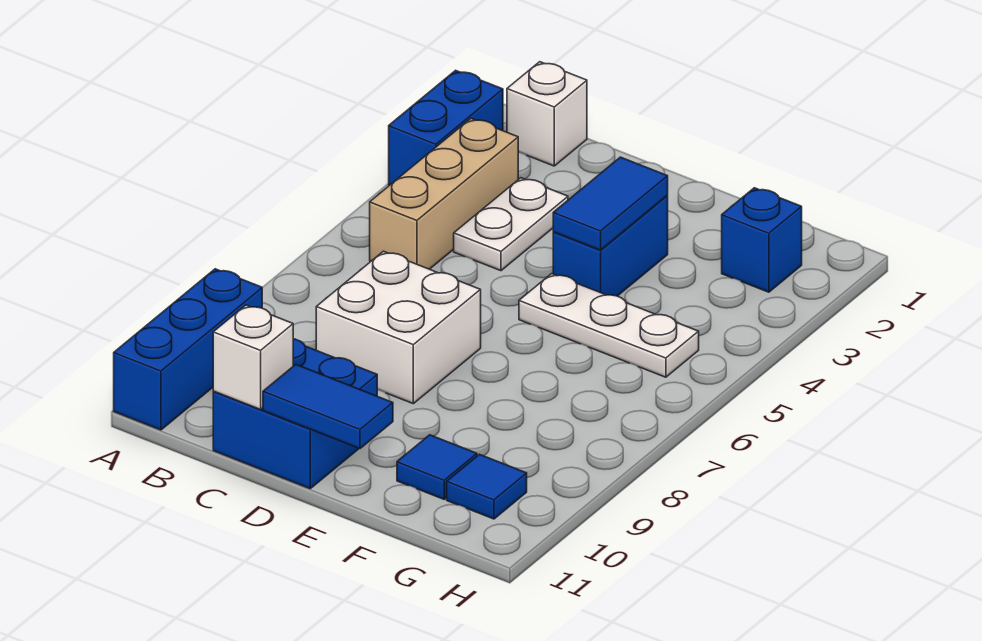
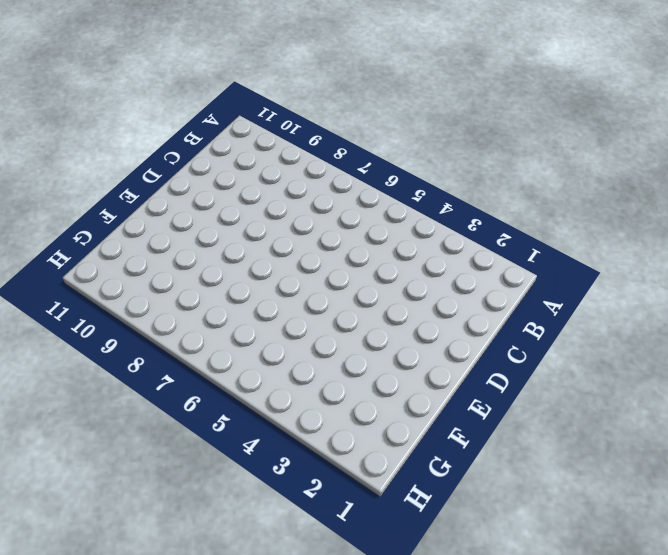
none -> blue brick A2:A3 level 1
none -> blue brick A9:A11 level 1
none -> white brick B1 level 1

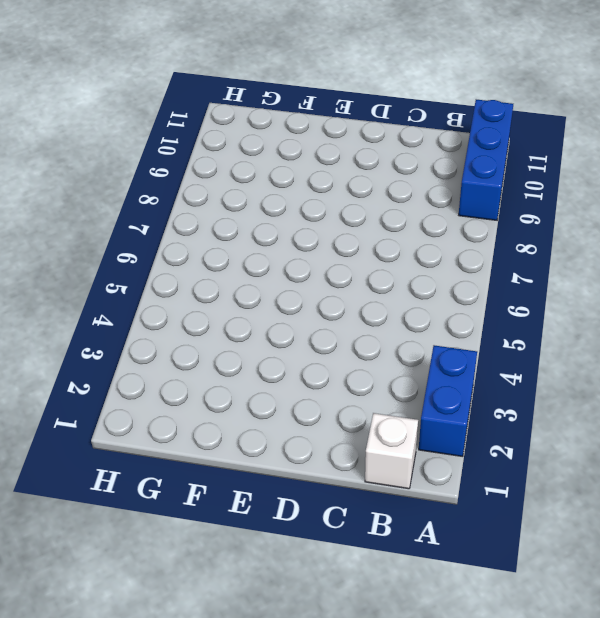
none -> tan brick B3:B5 level 1
none -> white plate C3:C4 level 1
none -> white brick C7:D8 level 1

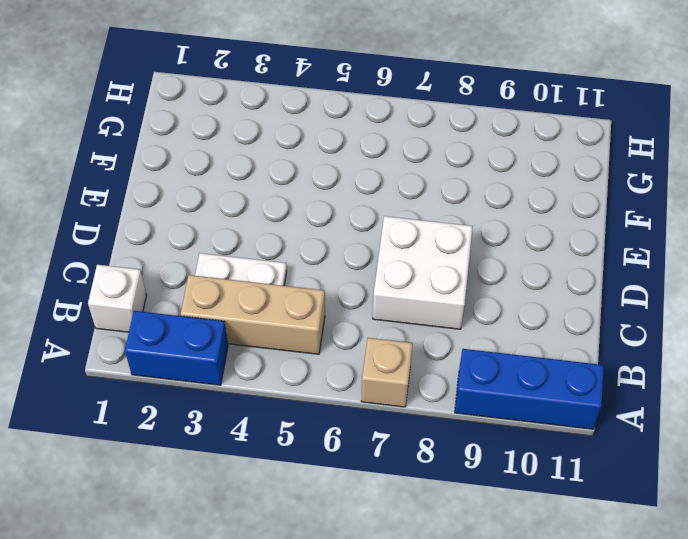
tan brick A7 level 1 -> none
none -> blue brick C10:D11 level 1
none -> blue brick E3:E4 level 1
none -> white plate E5:G5 level 1

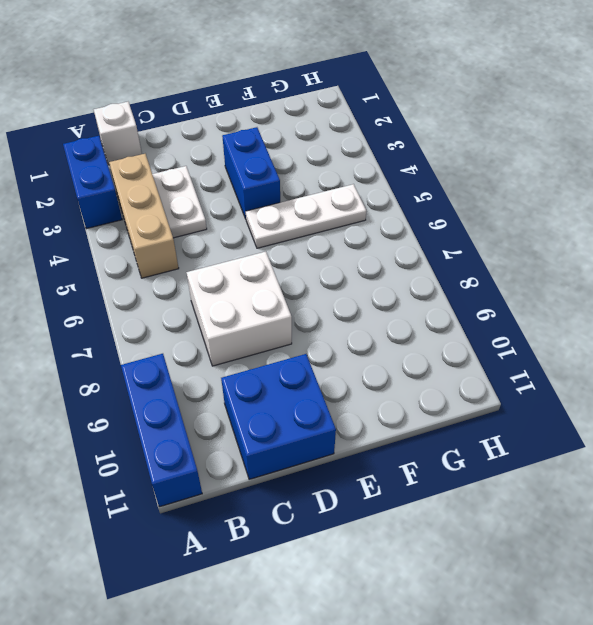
none -> blue tile F10 level 1
none -> blue brick G2 level 1
none -> blue tile G10 level 1

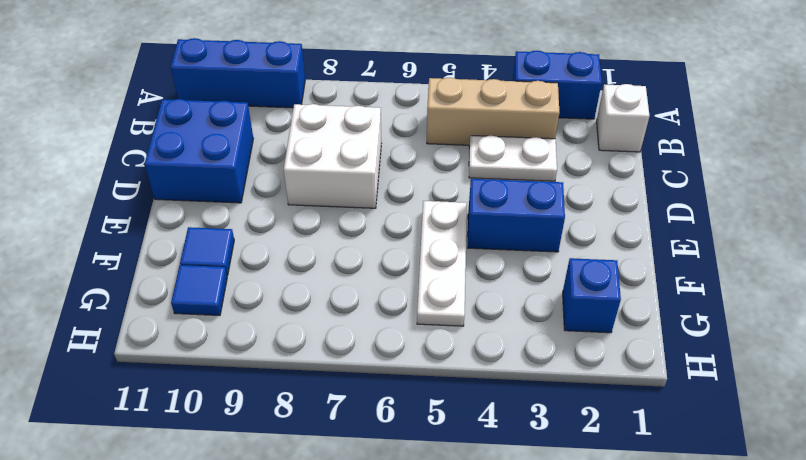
none -> white brick C11 level 2
none -> blue tile D11:E11 level 2
none -> blue tile E3:E4 level 2

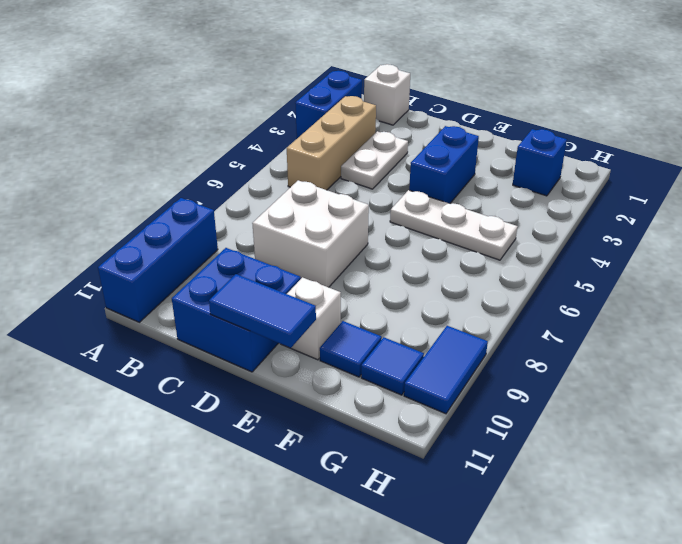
white brick E10 level 1 -> white brick C11 level 2
blue tile H9:H10 level 1 -> blue tile E3:E4 level 2

